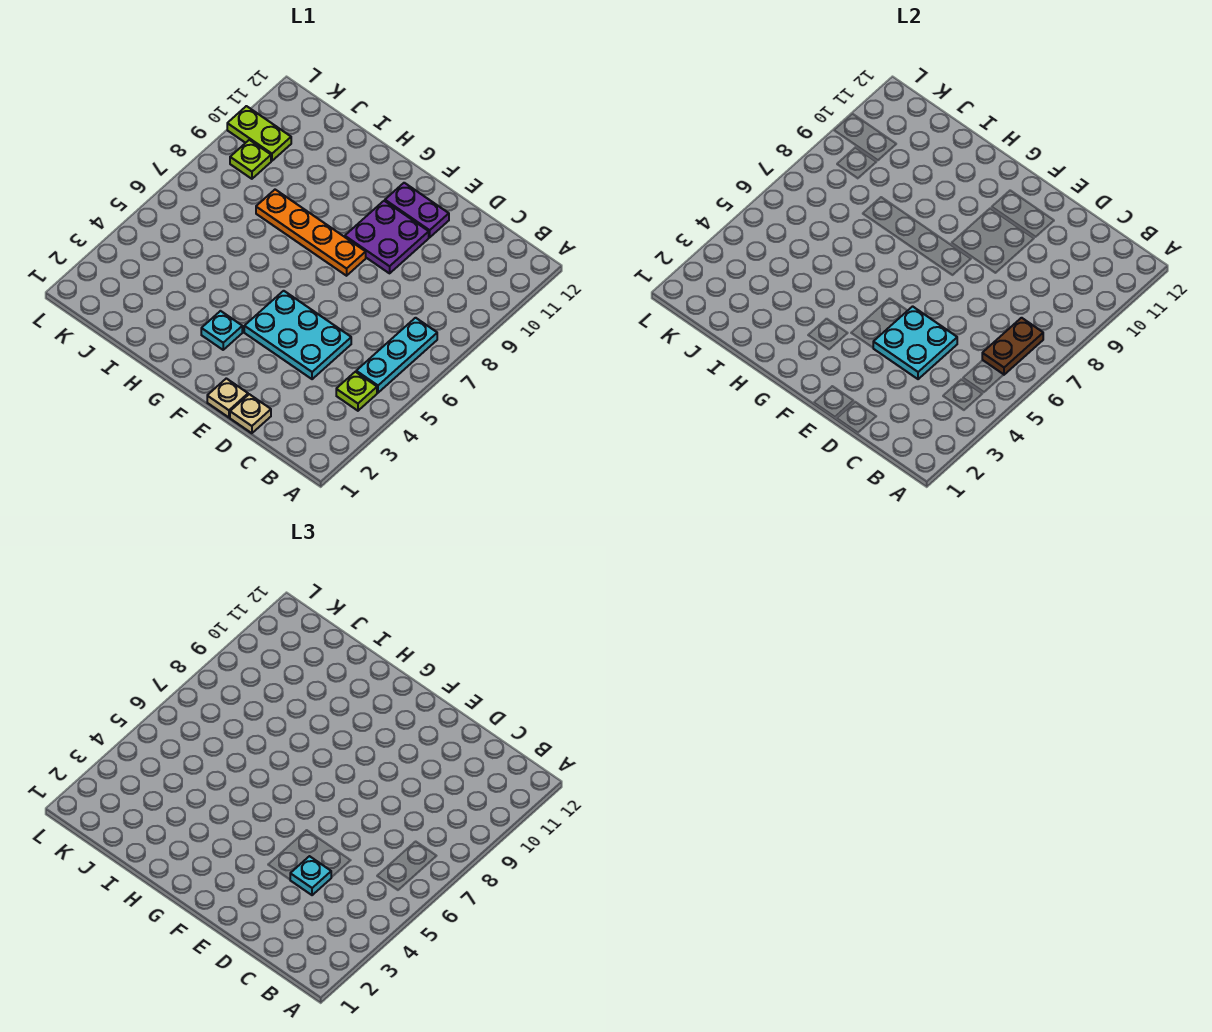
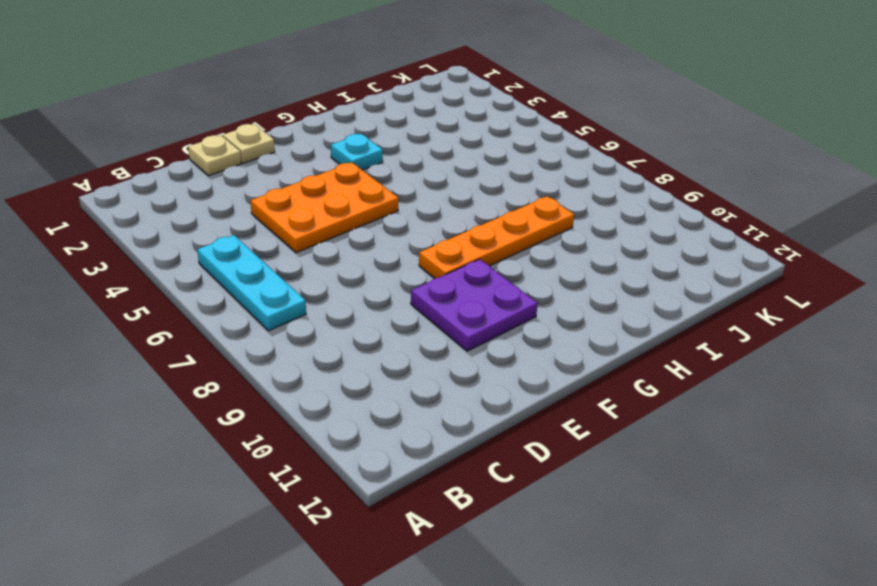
orange plate D4:F5 level 1 -> cyan plate D4:F5 level 1
none -> lime plate B4 level 1
none -> purple plate E11:F11 level 1
none -> lime plate K9 level 1

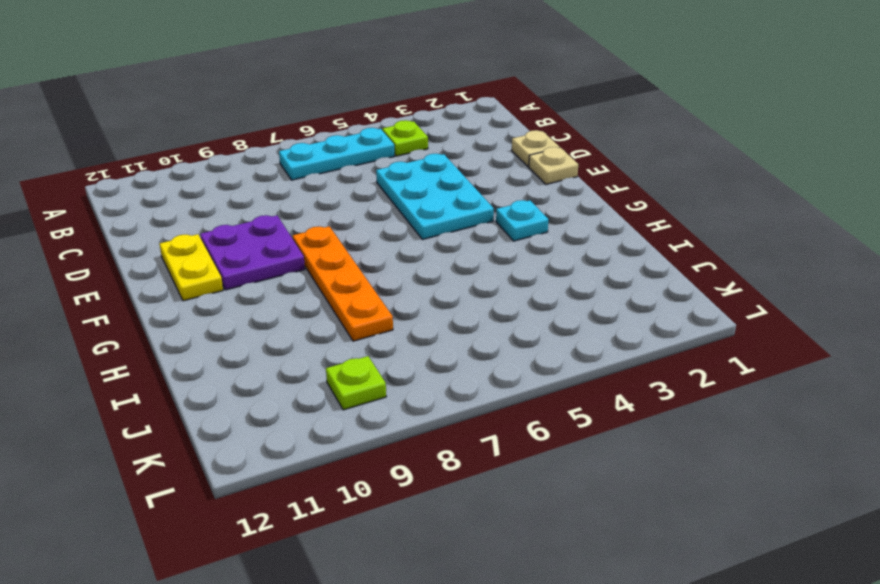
yellow plate E11:F11 level 1 -> purple plate E11:F11 level 1
none -> lime plate K10:L10 level 1
none -> brown plate B6:B7 level 2
none -> cyan plate D4:E5 level 2

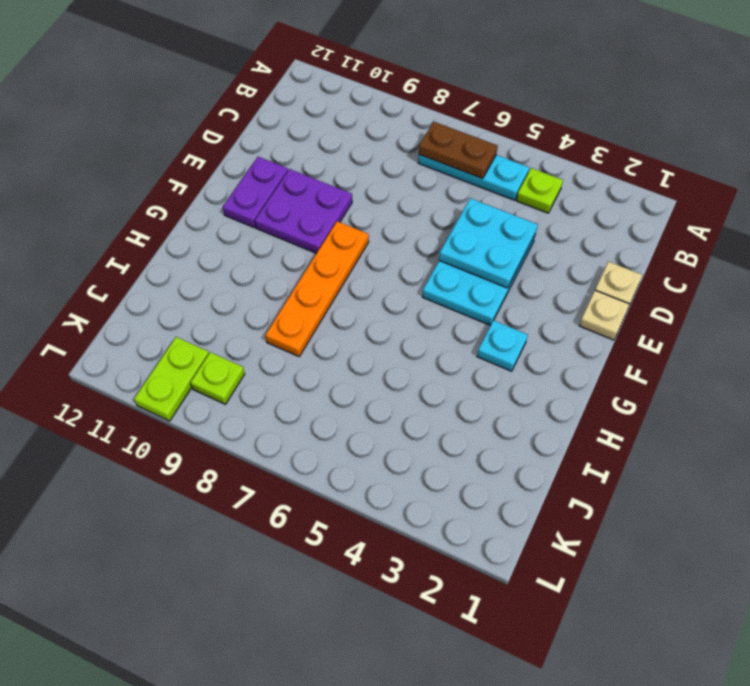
none -> cyan plate D4 level 3

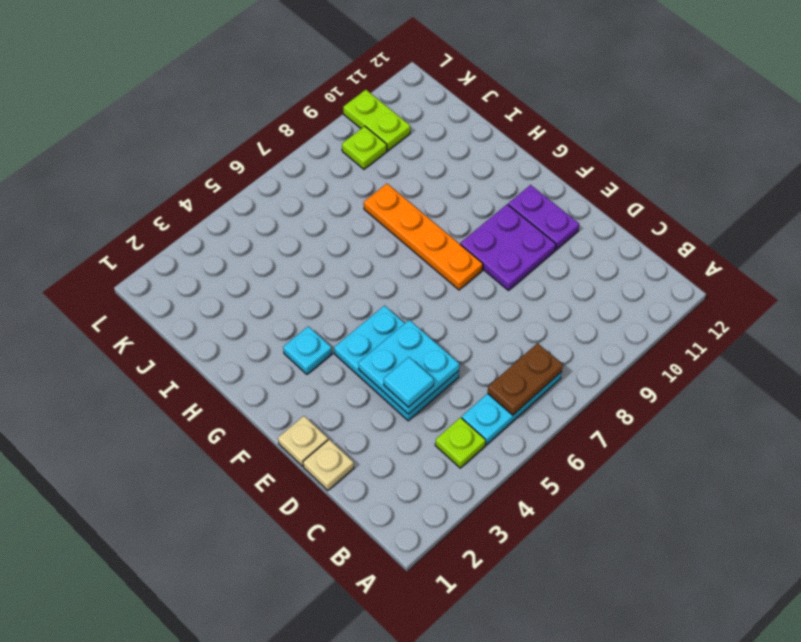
cyan tile D4 level 3 -> cyan plate D4 level 3

